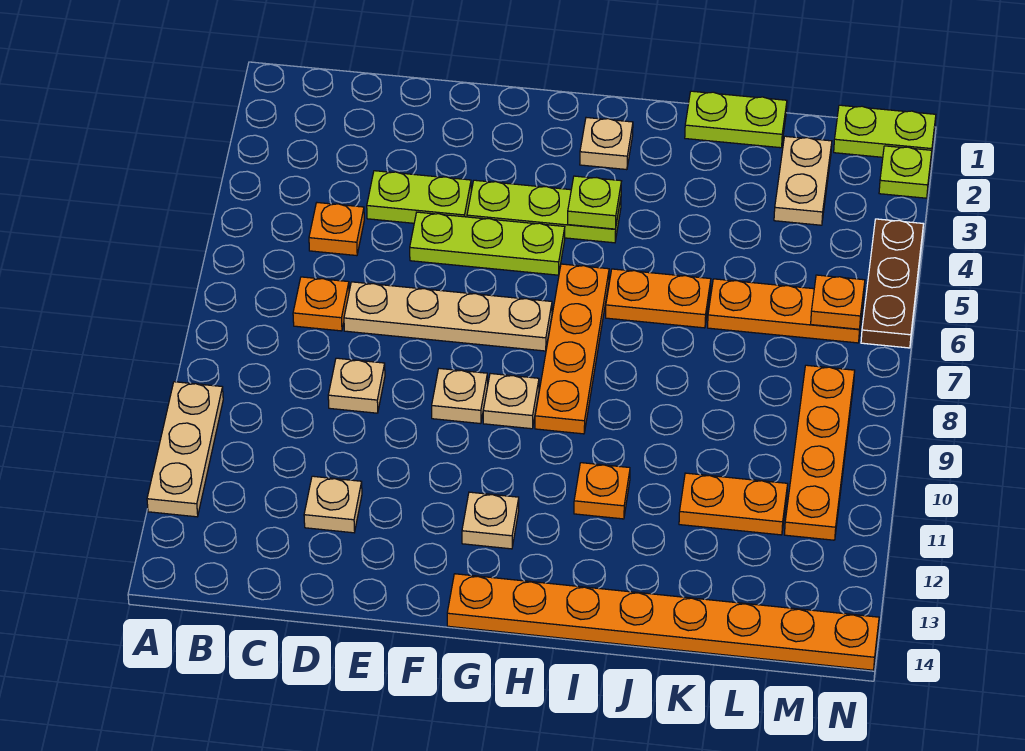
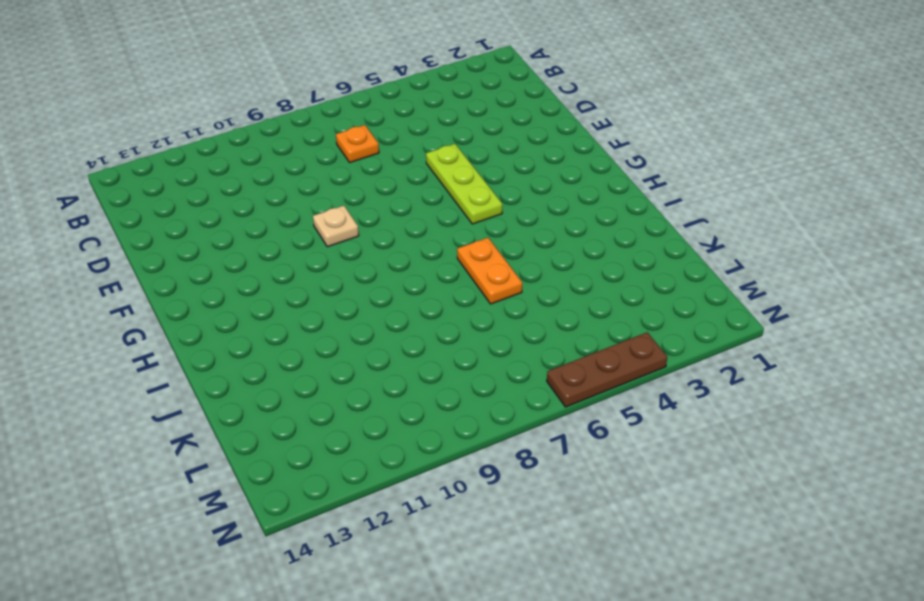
none -> tan plate A10:A12 level 1
none -> orange plate C5 level 1
none -> lime plate D4:E4 level 1

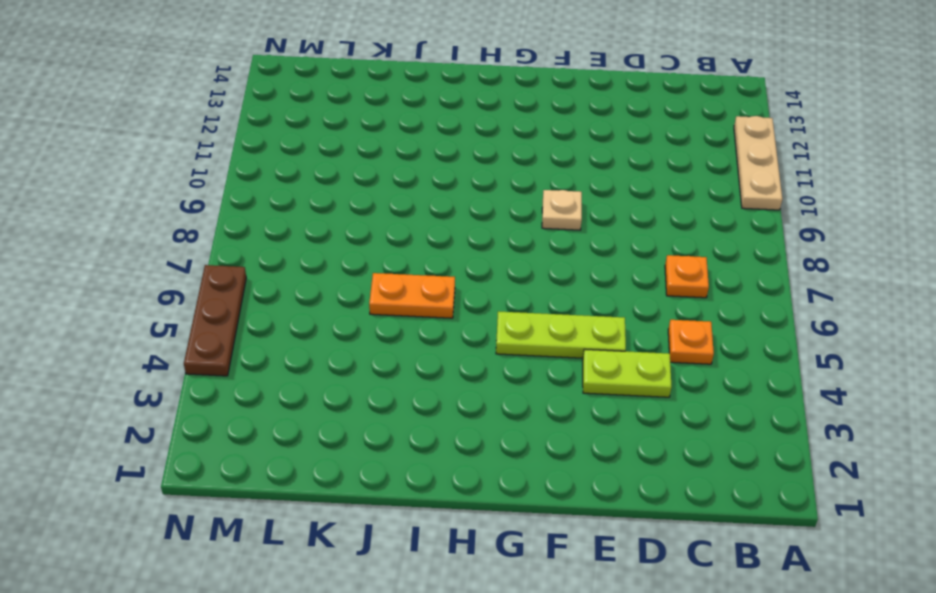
none -> tan plate D7:G7 level 1
none -> tan plate D9 level 1
none -> tan plate D12 level 1

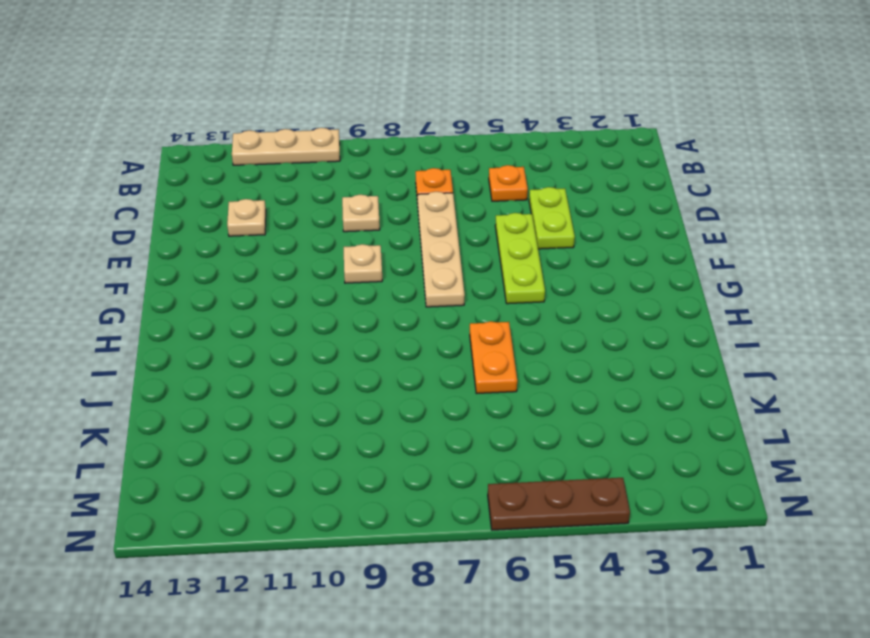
none -> lime plate F4:H4 level 1
none -> tan plate G9 level 1
none -> tan plate G12 level 1

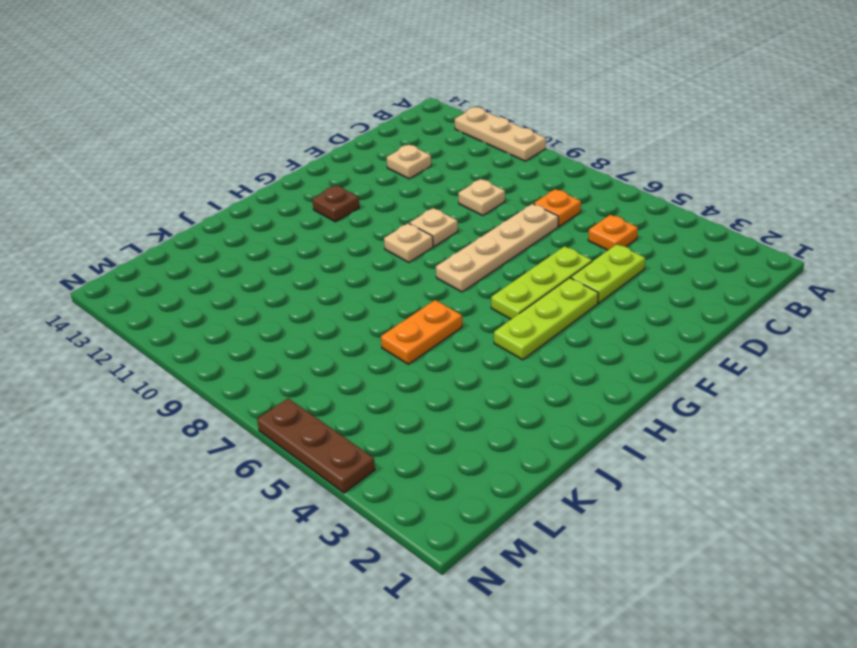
brown plate G12 level 1 -> tan plate G12 level 1
none -> orange plate G14:N14 level 1
none -> tan plate H2 level 1
none -> orange plate H6:H9 level 1

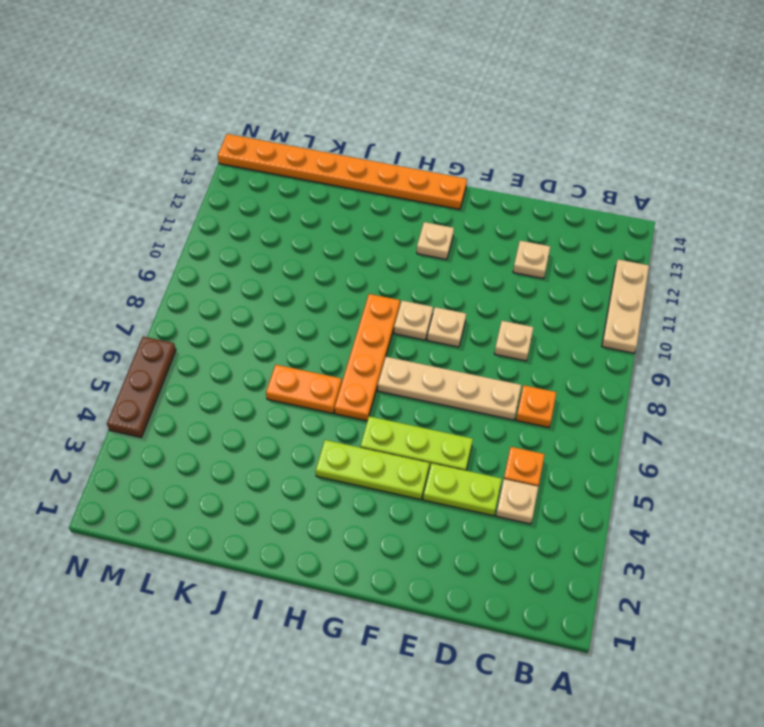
tan plate C4 level 1 -> tan plate H2 level 1
none -> orange plate I11 level 1
none -> lime plate J1:K1 level 1
none -> orange plate K6:M6 level 1

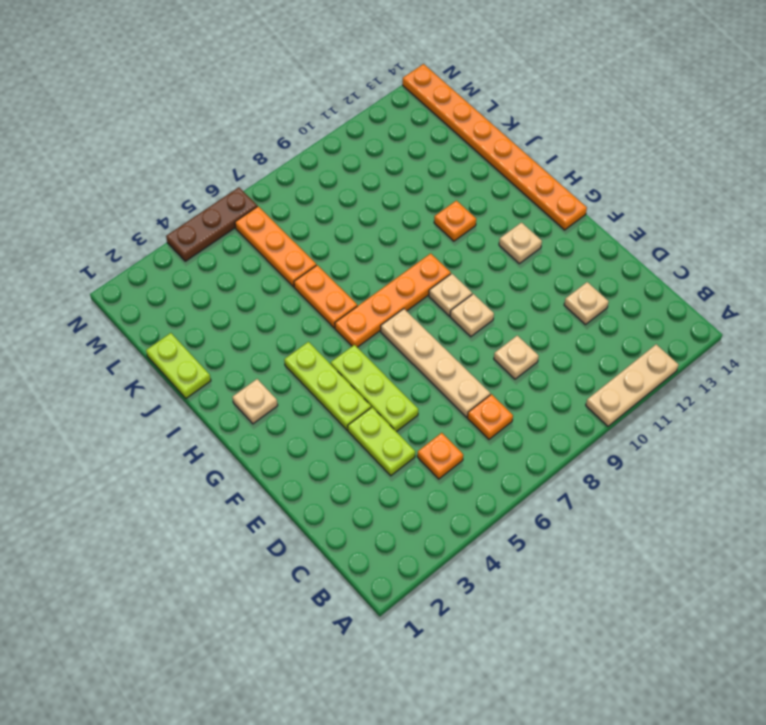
none -> orange plate K11:L11 level 1
none -> tan plate L2:L3 level 1
none -> lime plate M1:N1 level 1

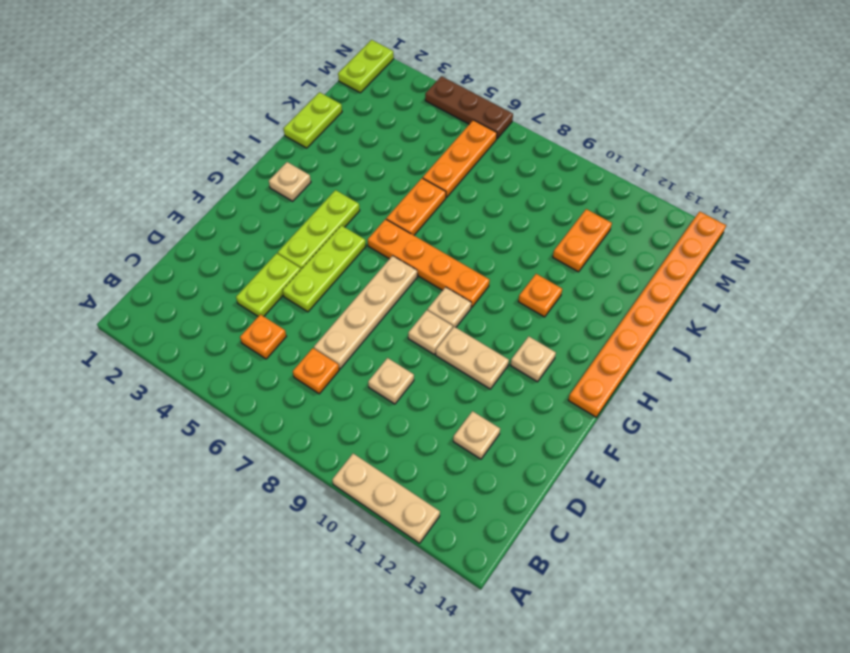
tan plate F10:F11 level 1 -> tan plate L2:L3 level 1
none -> orange plate M8:M11 level 1
none -> lime plate N2 level 1
none -> lime plate H4 level 2

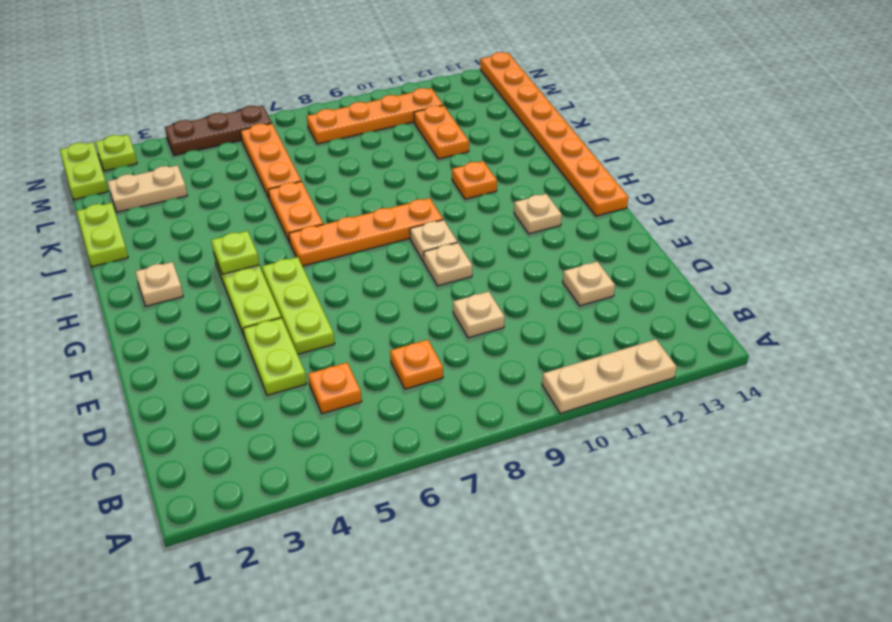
none -> tan plate D7:G7 level 1
none -> orange plate M6 level 2

